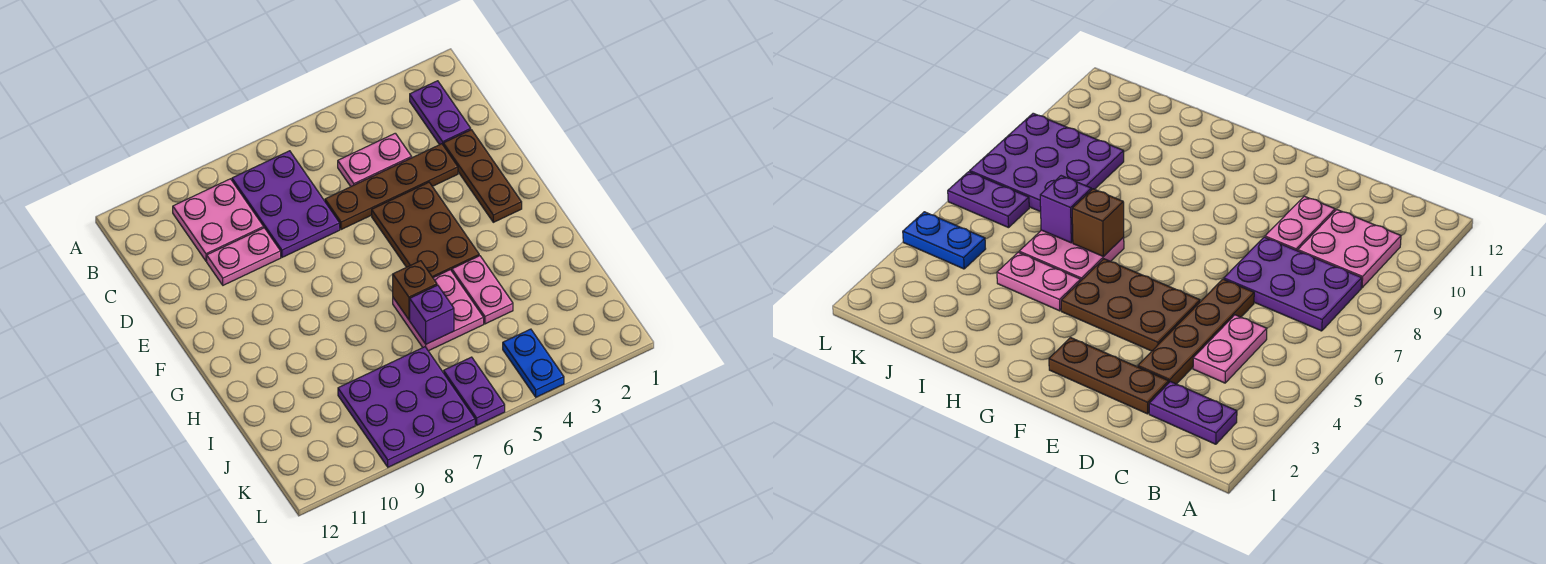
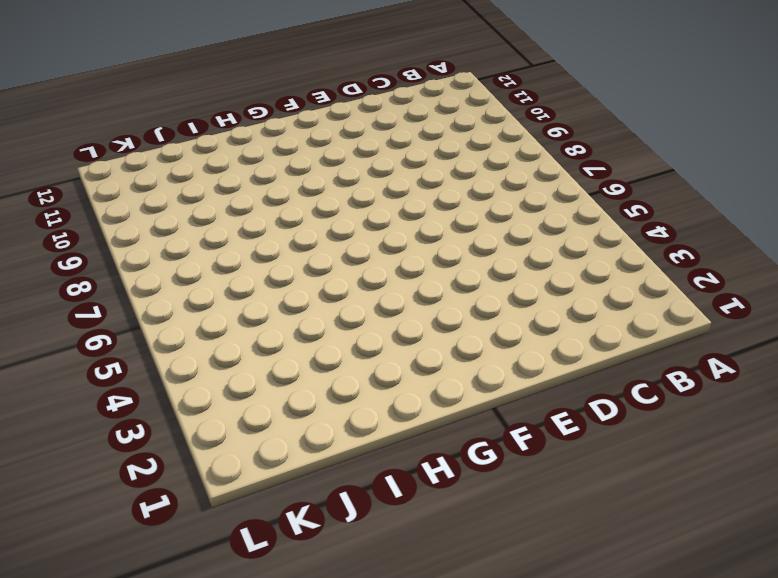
none -> purple plate B2:C2 level 1
none -> purple plate B7:D8 level 1
none -> pink plate B9:C10 level 1

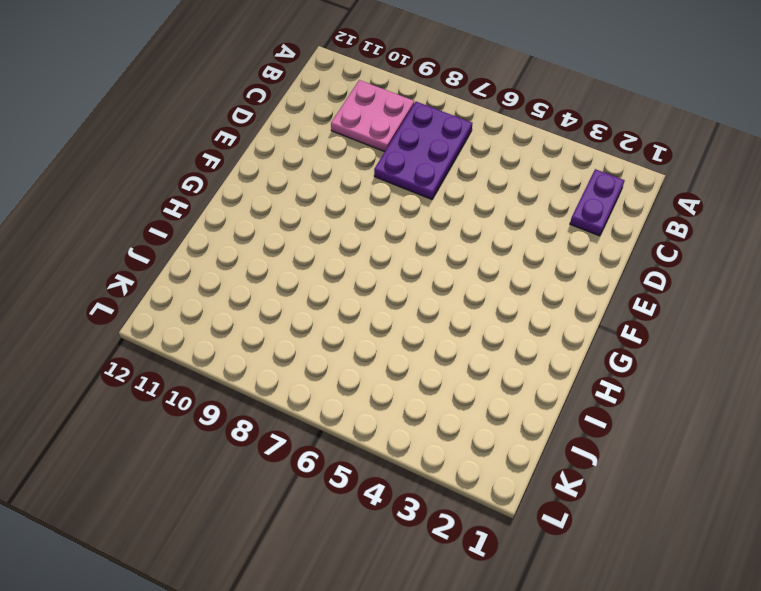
none -> pink plate C4:C5 level 1
none -> brown plate D2:F2 level 1
none -> brown plate D3:D6 level 1

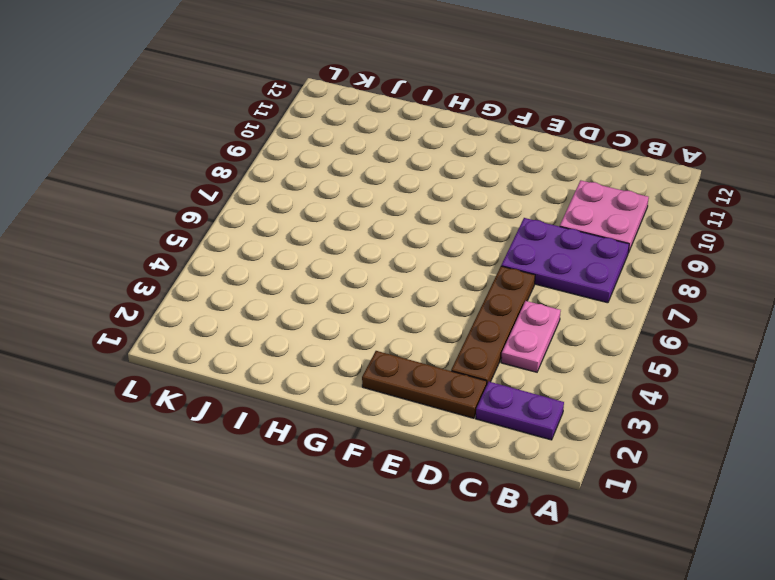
none -> pink plate D9:D10 level 1
none -> brown plate E4:G5 level 1
none -> pink plate H4:I4 level 1

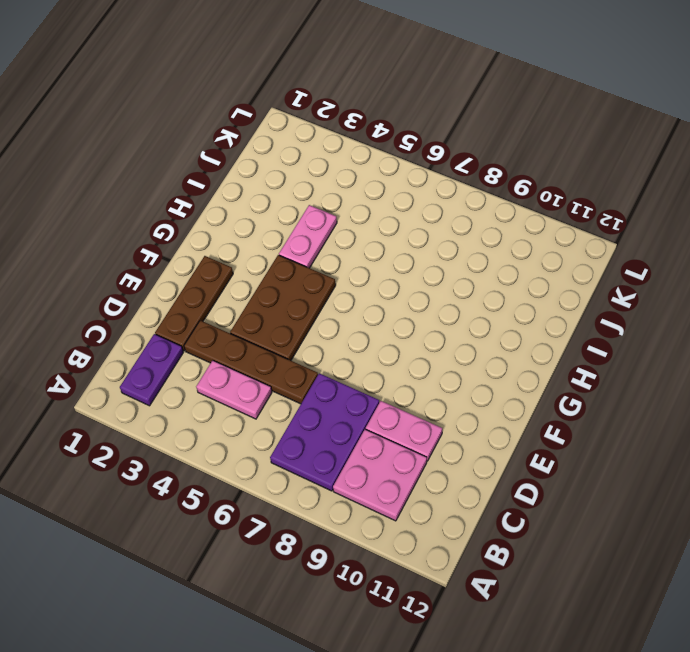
none -> pink plate H5:I6 level 1
none -> purple plate J7:L9 level 1
none -> blue plate K4:L4 level 1

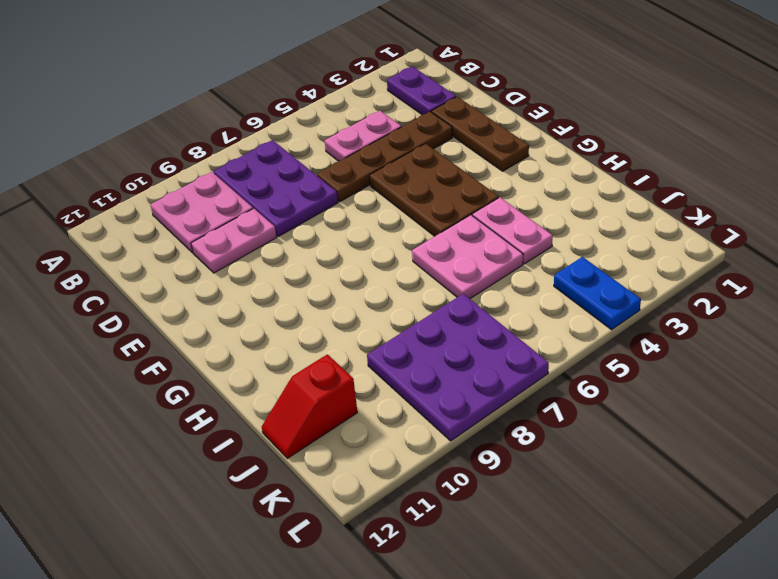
red slope J11:J12 level 1 top 11 -> none
none -> purple plate K6:L6 level 1
none -> brown brick H6 level 2
none -> purple brick I6 level 2

